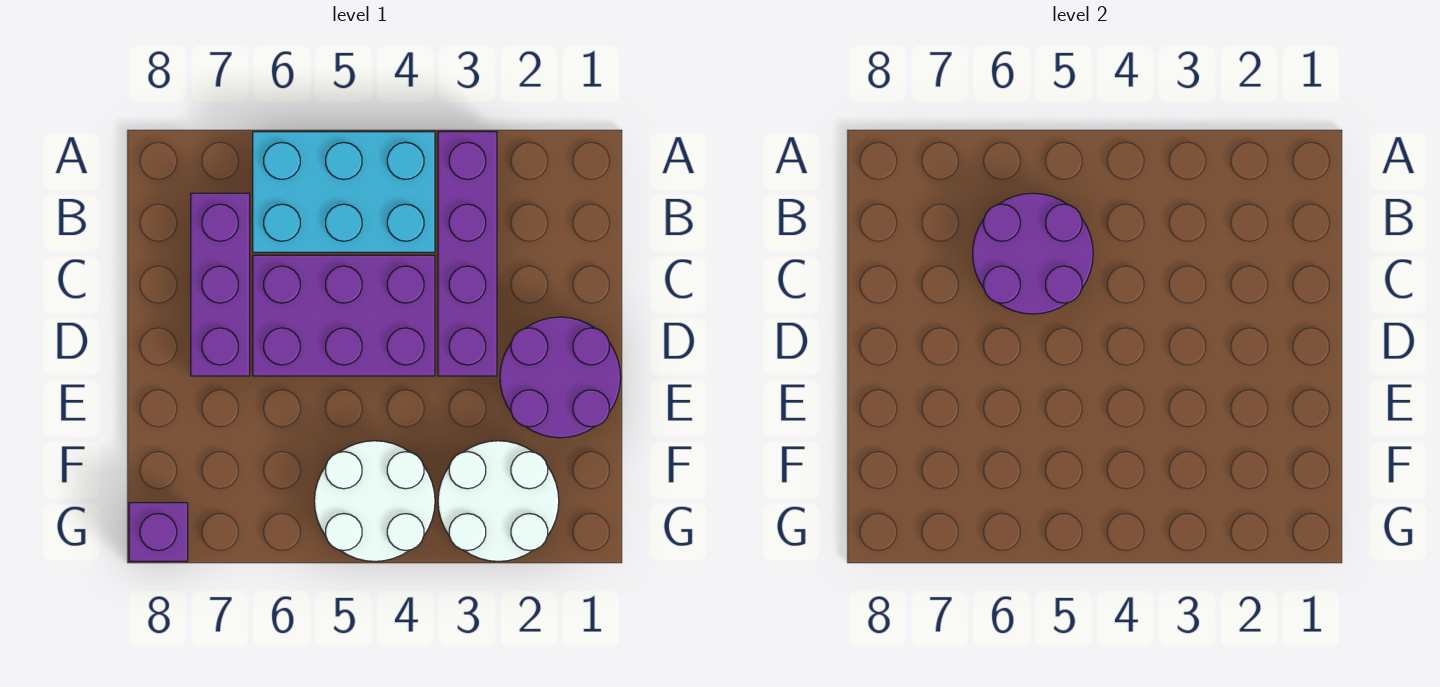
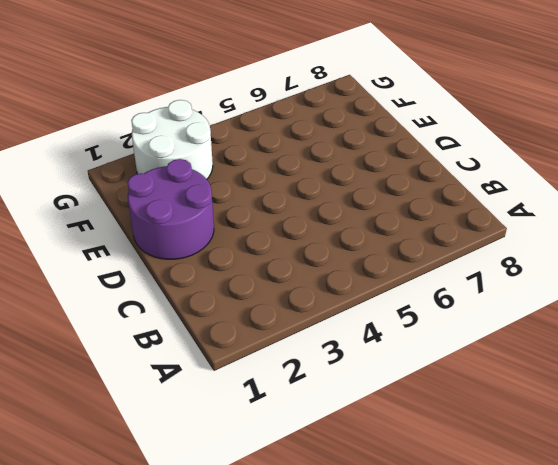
none -> purple brick A3:D3 level 1
none -> cyan brick A4:B6 level 1

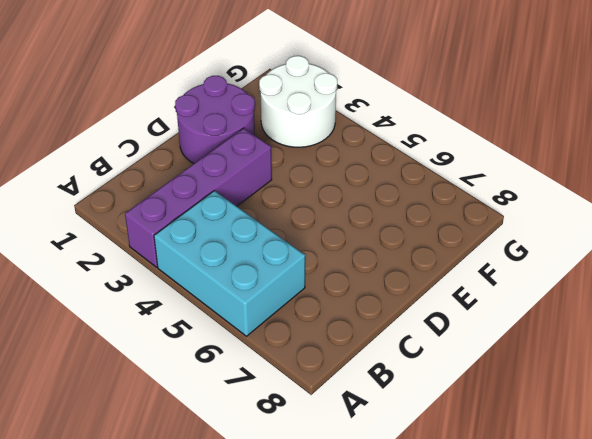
none -> purple brick B7:D7 level 1
none -> purple brick C4:D6 level 1

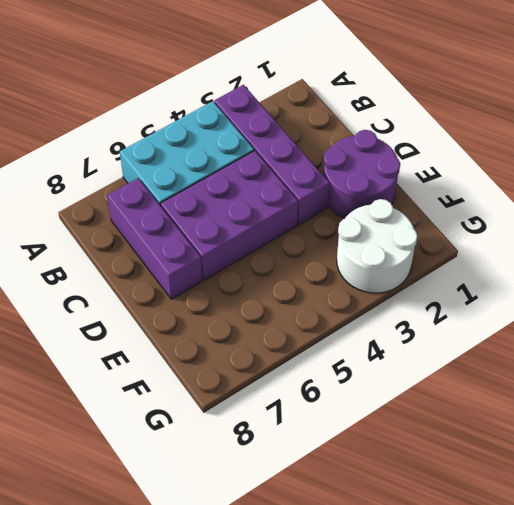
none -> white round brick F4:G5 level 1
none -> purple brick G8 level 1

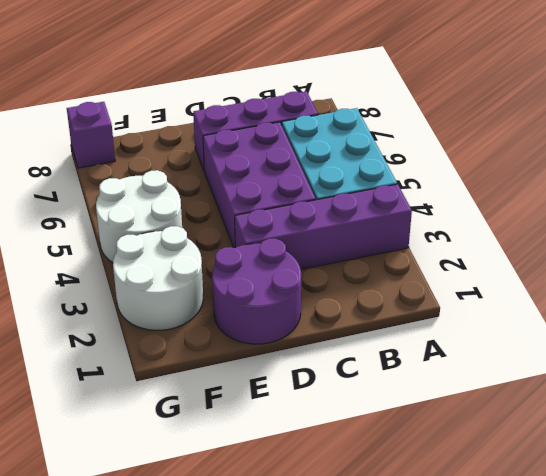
none -> purple round brick B5:C6 level 2

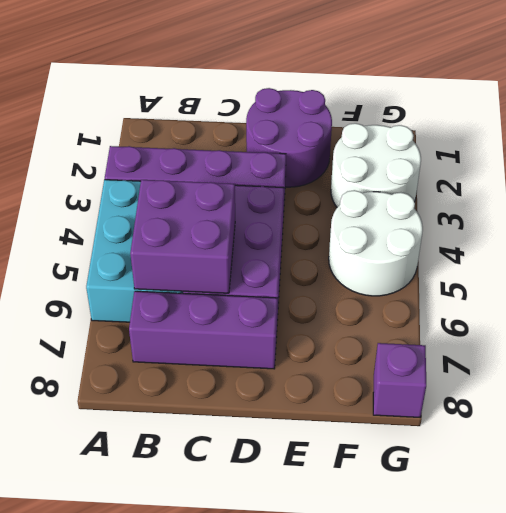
purple brick B5:C6 level 2 -> purple round brick B5:C6 level 2

